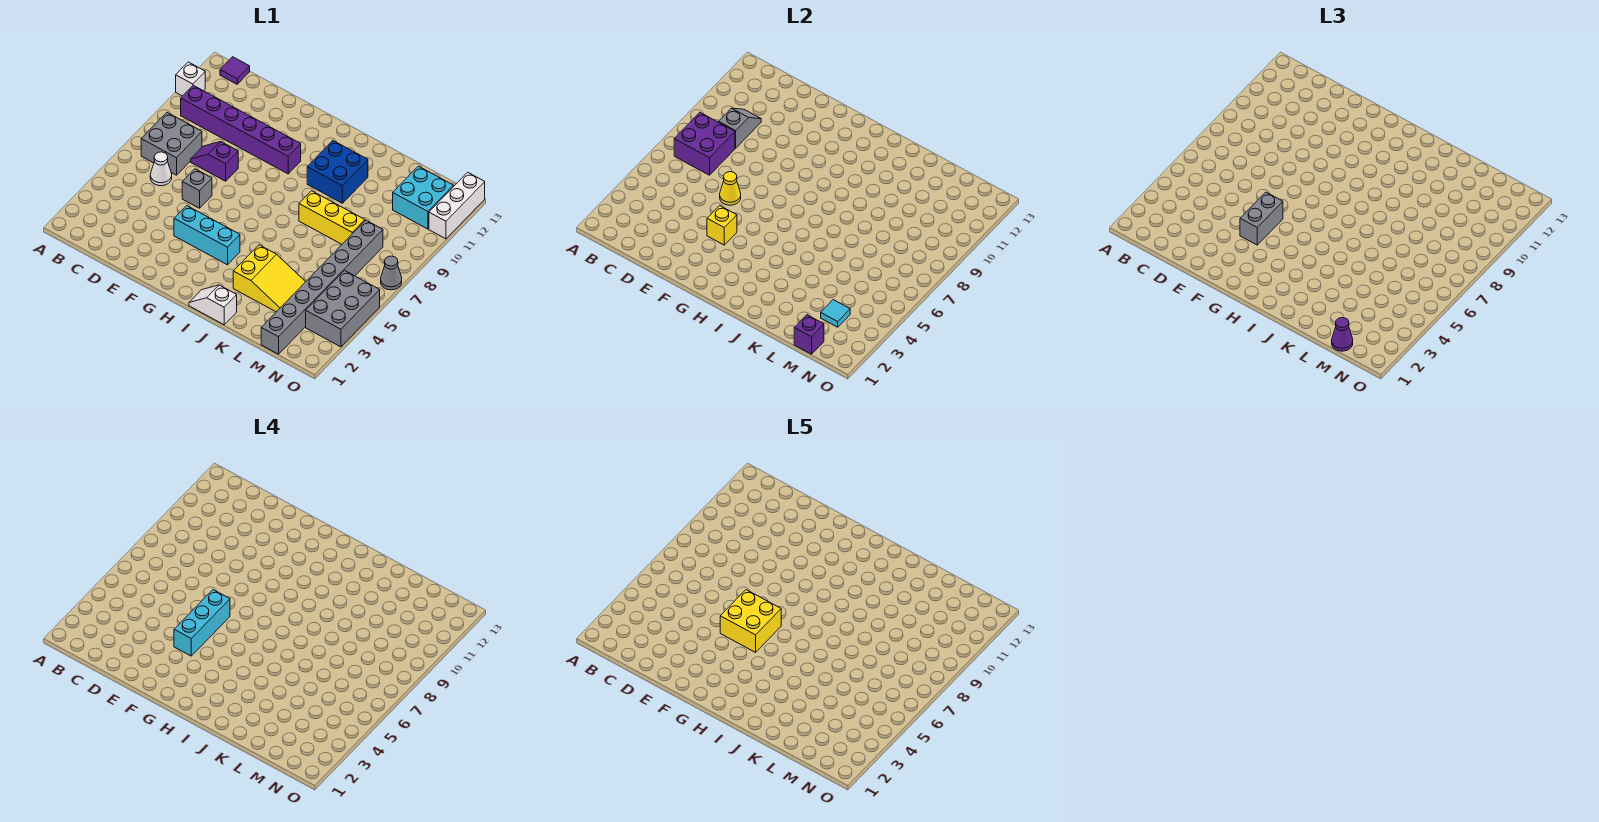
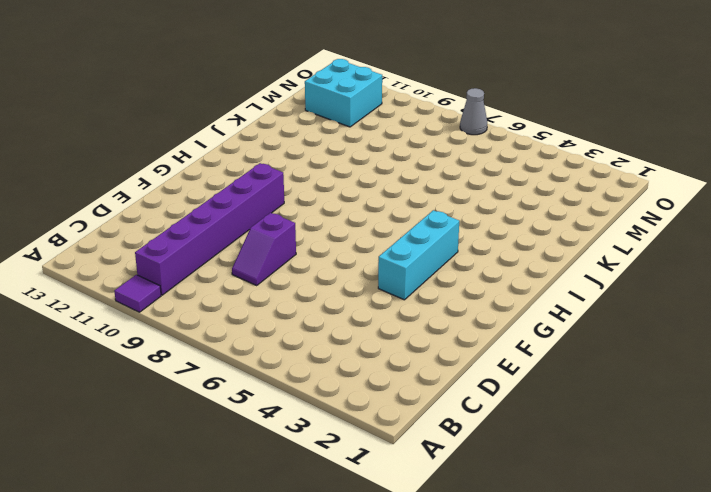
purple tile A10 level 1 -> purple tile B13 level 1
none -> white brick A11 level 1
none -> grey brick B7:C8 level 1
none -> white cone C6 level 1

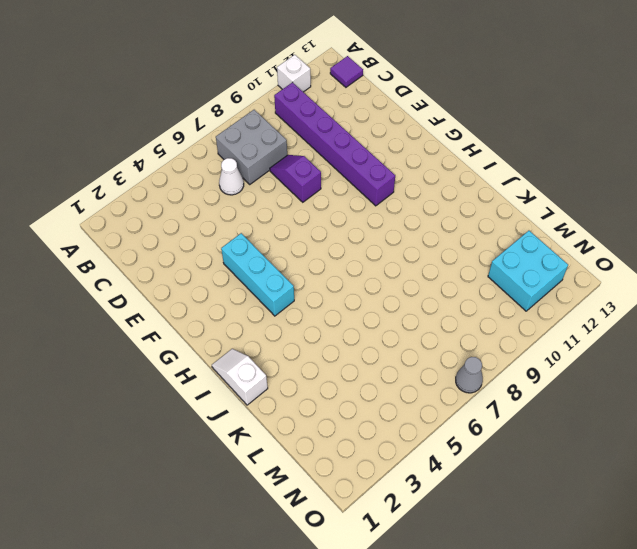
none -> grey brick E6 level 1
none -> blue brick I10:J11 level 1
none -> yellow slope J3:L4 level 1 top J

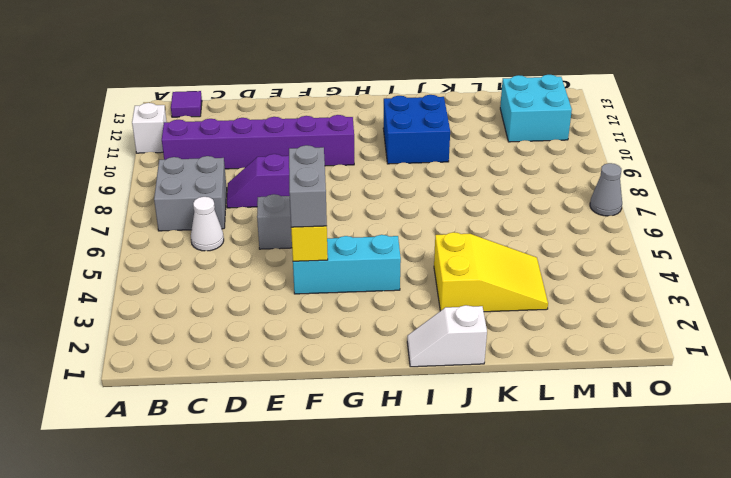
none -> yellow brick J8:L8 level 1
none -> grey brick M1:M8 level 1
none -> grey brick N3:O5 level 1

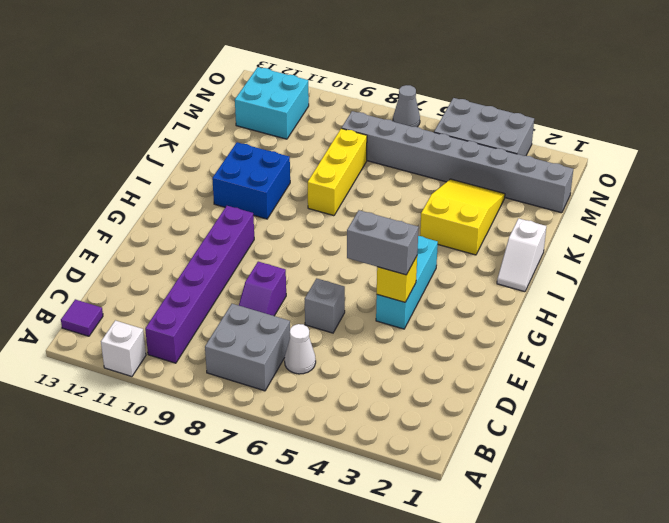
none -> white brick O11:O13 level 1
none -> purple brick B7:C8 level 2
none -> grey slope C9:C10 level 2 top 9

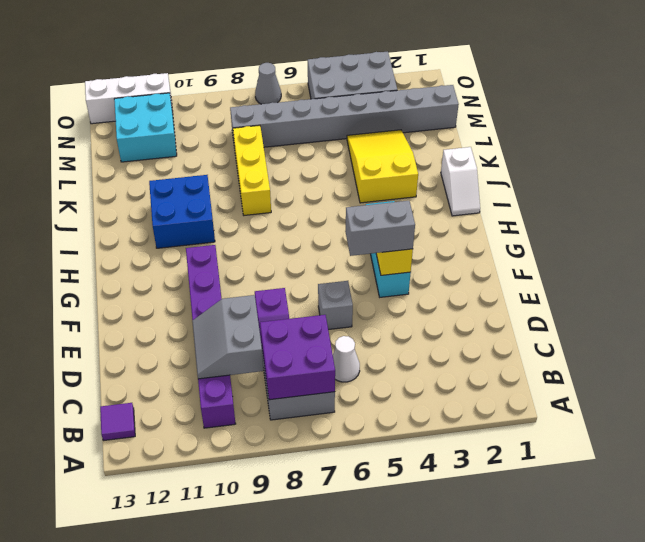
grey slope C9:D10 level 2 top 9 -> grey slope C9:C10 level 2 top 9
none -> white brick A11 level 1
none -> yellow cone E6 level 2
none -> purple brick M1 level 2

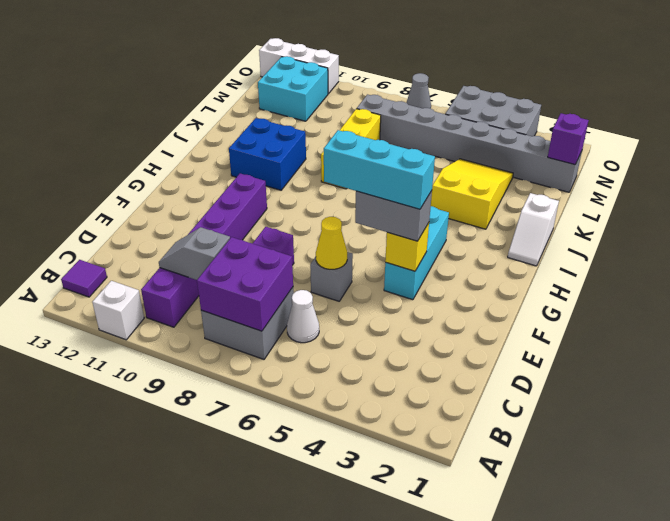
none -> cyan tile M3 level 2
none -> purple cone M1 level 3
none -> yellow brick F5:G6 level 5

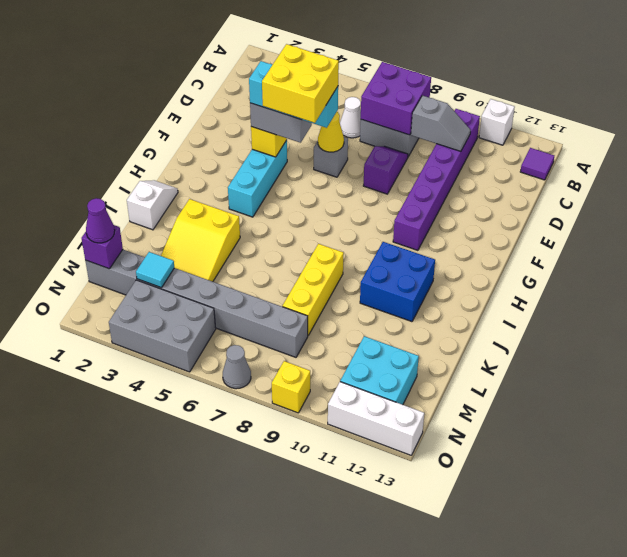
yellow brick O9 level 1 -> none

